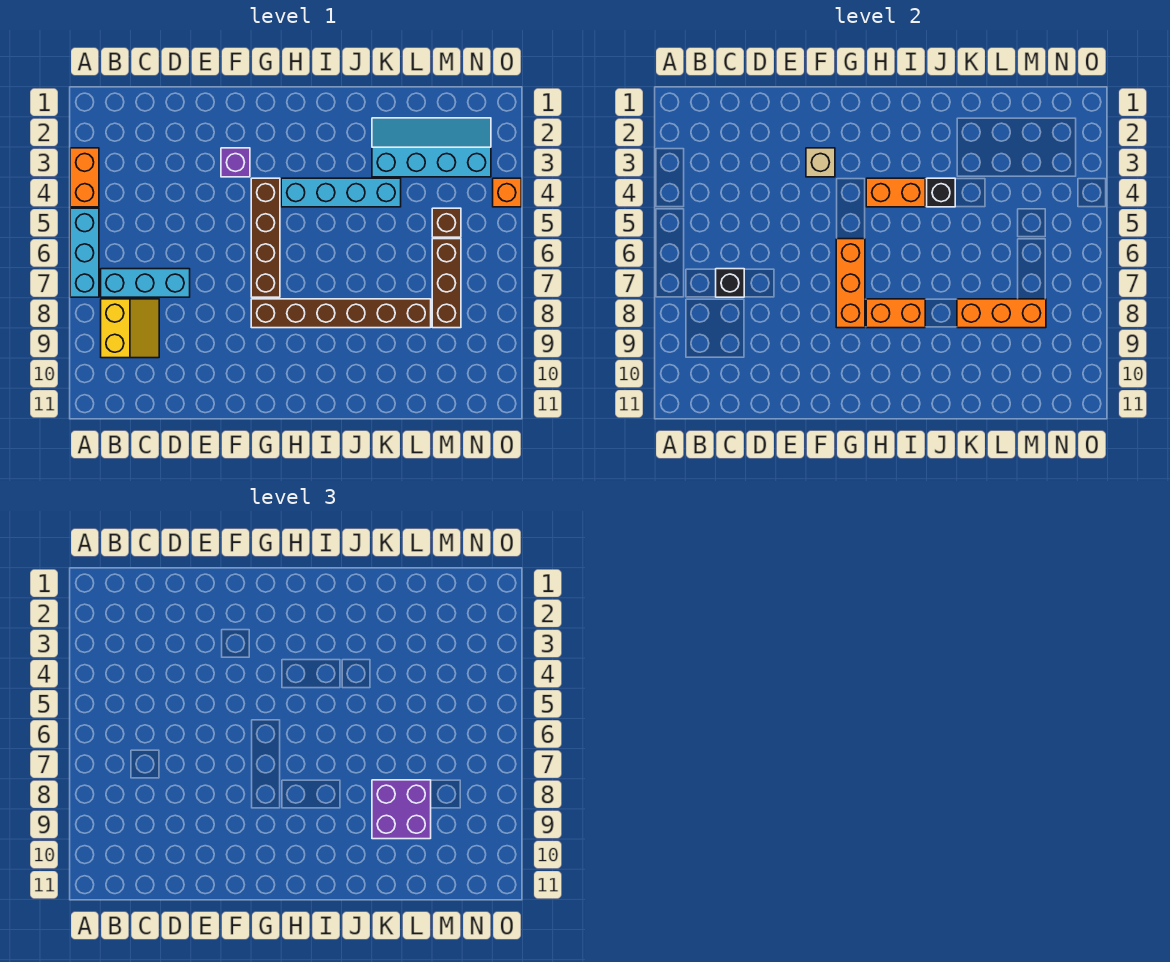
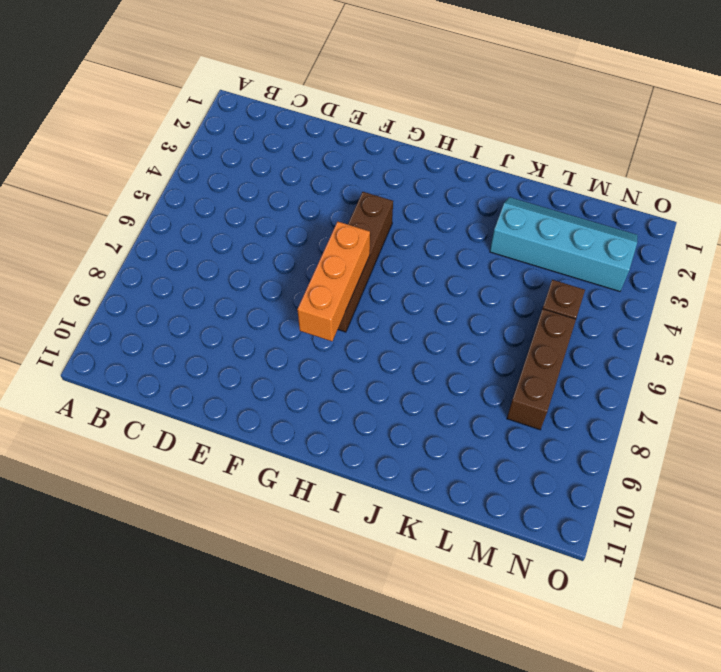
none -> orange brick A3:A4 level 1
none -> cyan brick A5:A7 level 1
none -> cyan brick B7:D7 level 1

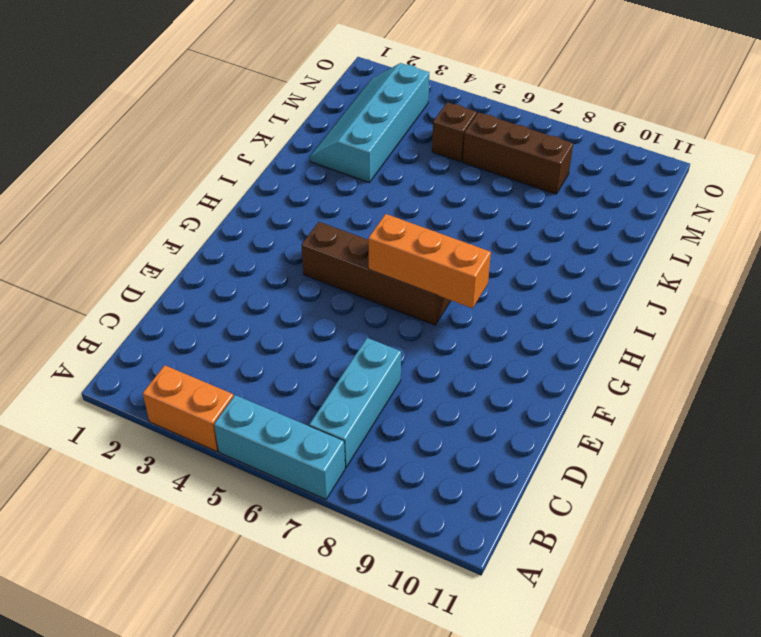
none -> yellow slope B8:C9 level 1 top B
none -> purple brick F3 level 1
none -> brown brick G8:L8 level 1

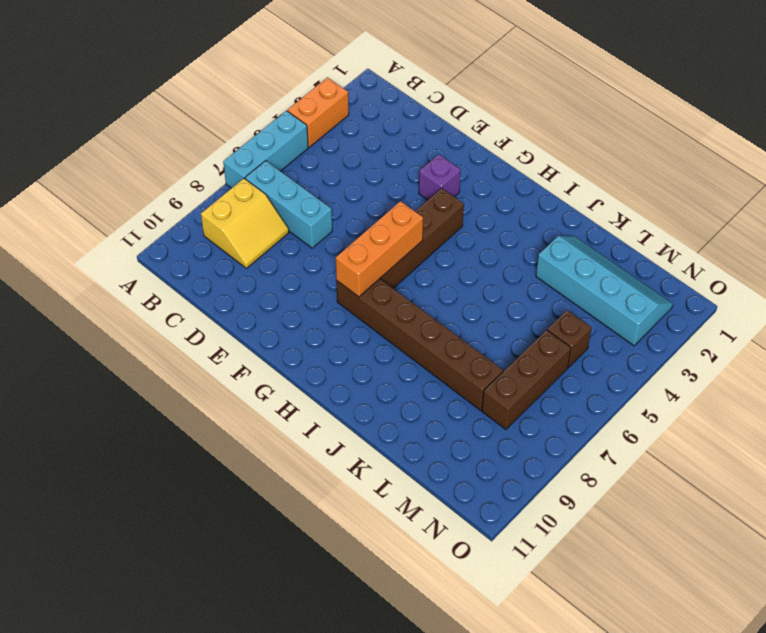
none -> cyan brick H4:K4 level 1
none -> orange brick O4 level 1
none -> black brick C7 level 2

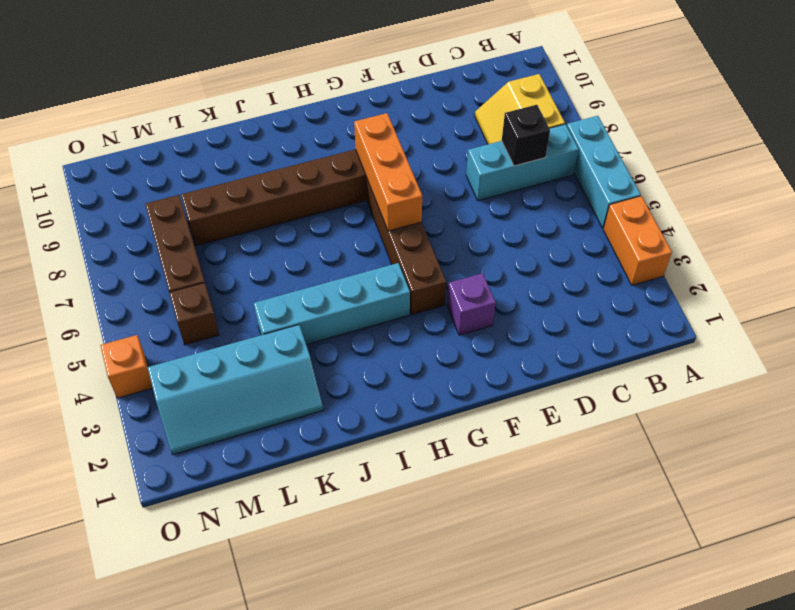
none -> tan brick F3 level 2
none -> orange brick H4:I4 level 2
none -> orange brick H8:I8 level 2

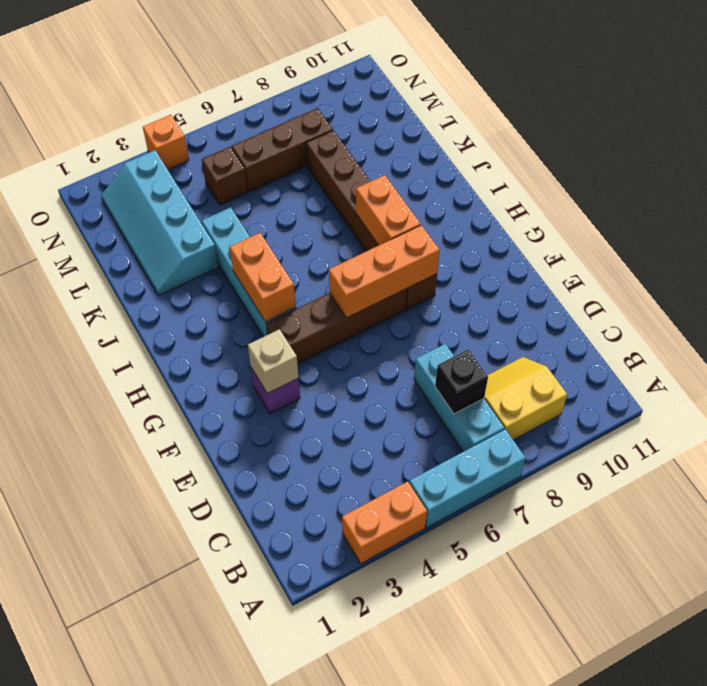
none -> black brick J4 level 2
none -> orange brick K8:M8 level 2
none -> purple brick K8:L9 level 3

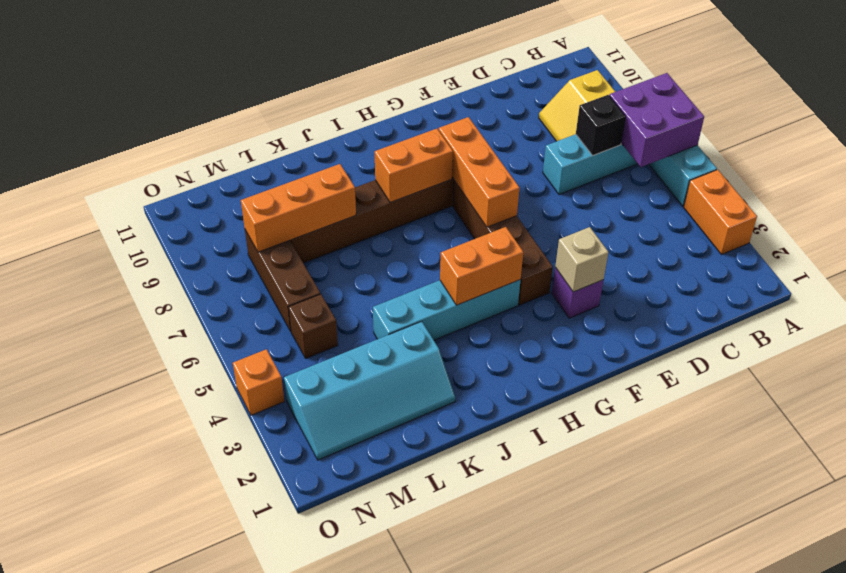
purple brick A6:B7 level 2 -> purple brick K8:L9 level 3
none -> black brick J4 level 2

